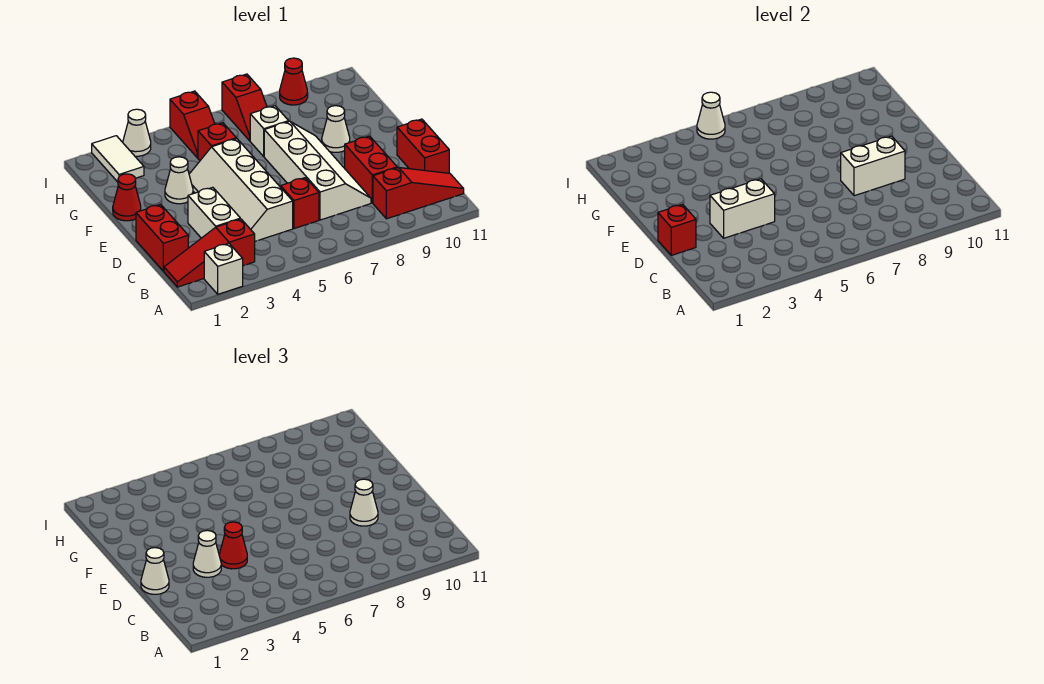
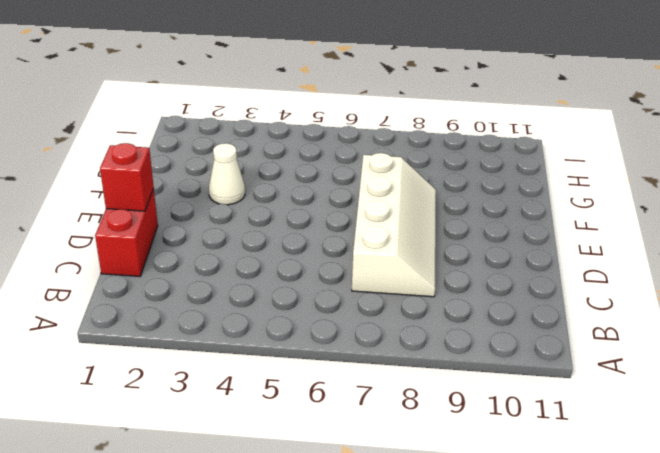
none -> white brick A2 level 1
none -> red slope B1:B3 level 1 top 3
none -> red slope B9:B11 level 1 top 9

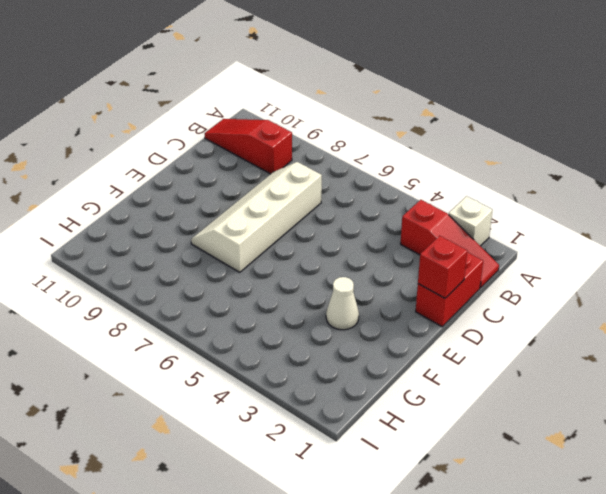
none -> white brick C3:D3 level 1
none -> white slope C4:F5 level 1 top 5
none -> red brick C6 level 1

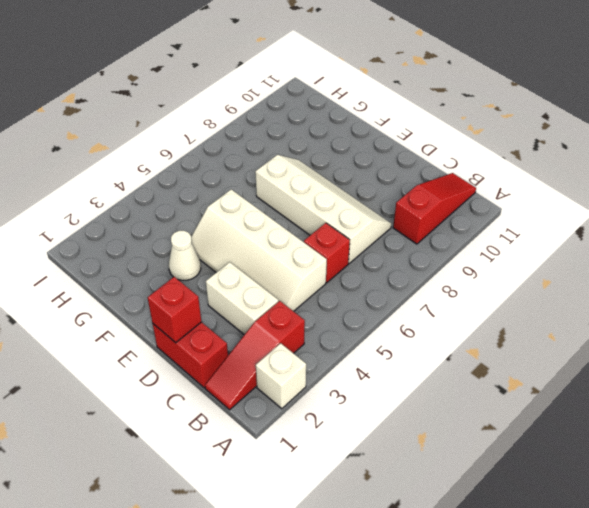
none -> red brick C9:D9 level 1
none -> red brick C11:D11 level 1
none -> red cone F1 level 1

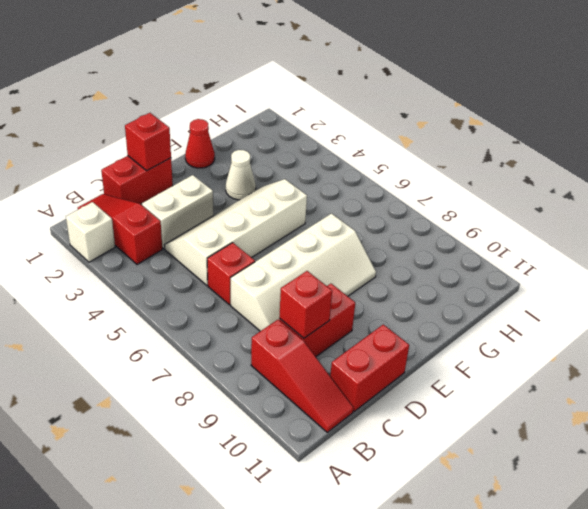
red brick C9 level 2 -> red brick G5 level 1
none -> white cone F9 level 1
none -> white brick G7 level 1
none -> white tile H2:I2 level 1

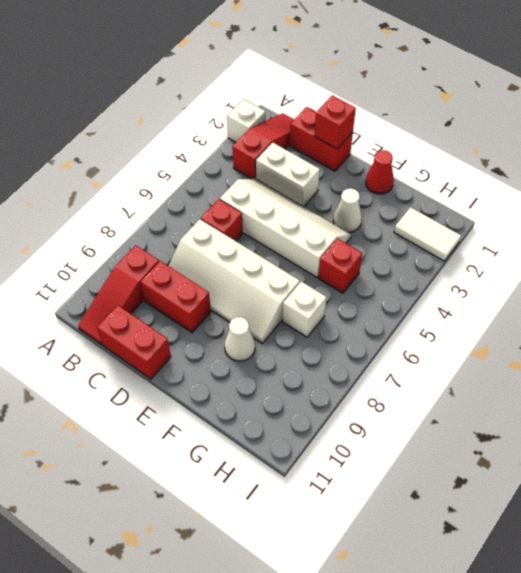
none -> red slope H5:I5 level 1 top I
none -> red slope H7:I7 level 1 top I
none -> white cone I3 level 1

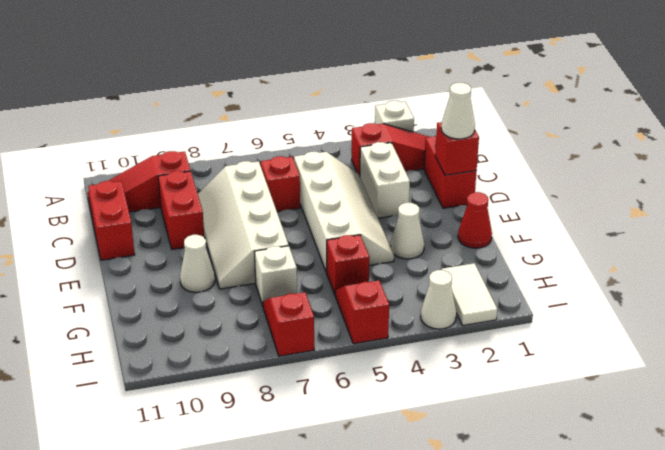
none -> red cone I9 level 1
none -> white brick D3:D4 level 2
none -> white brick D8:D9 level 2

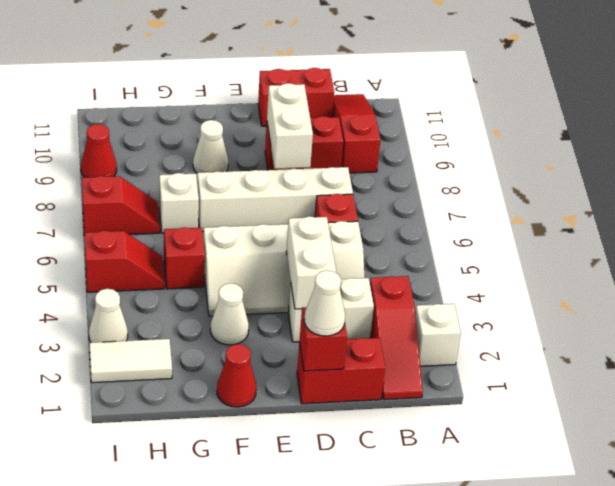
none -> white cone I5 level 2
none -> white cone D3 level 3
none -> red cone D4 level 3

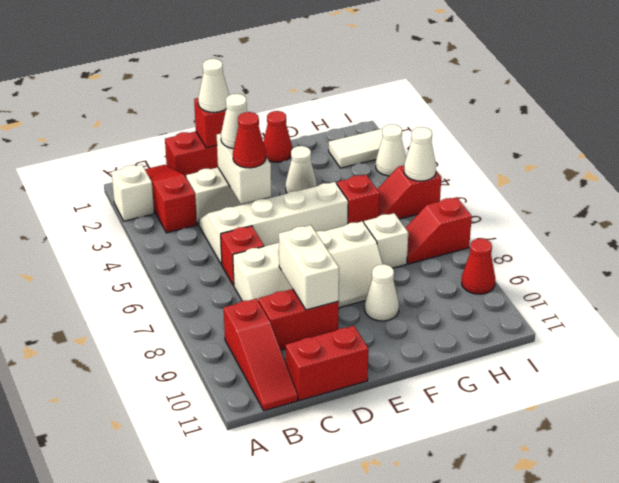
none -> white cone D9 level 3

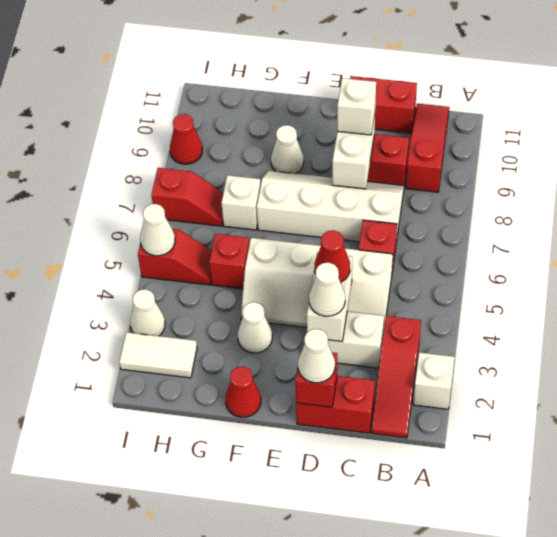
white brick D9 level 3 -> white cone D9 level 3

